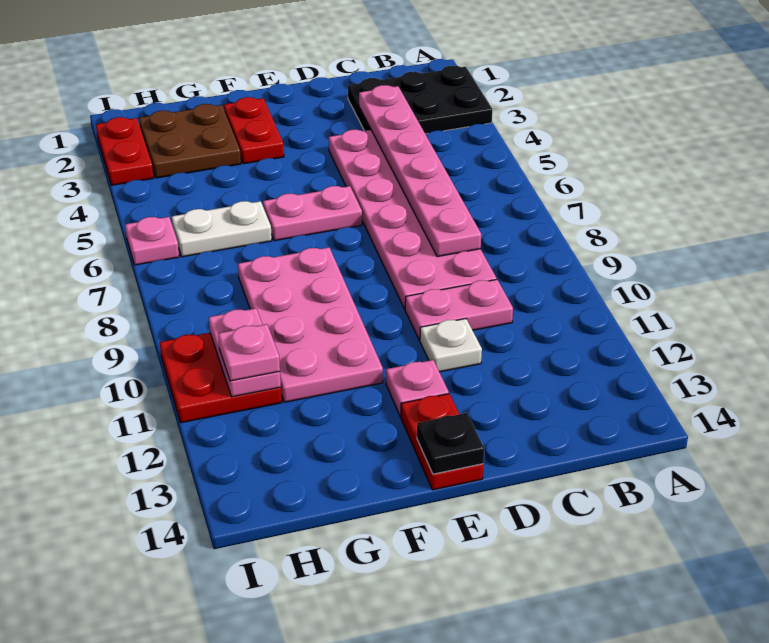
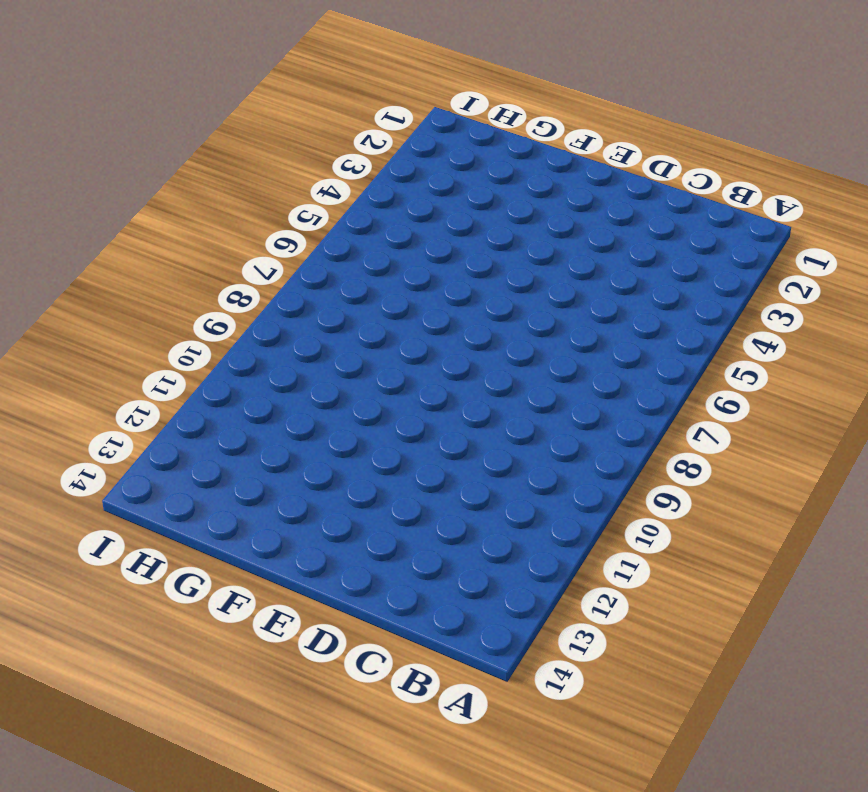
none -> black plate A2:C3 level 1
none -> pink plate C4:D9 level 1
none -> pink plate C10:D10 level 1

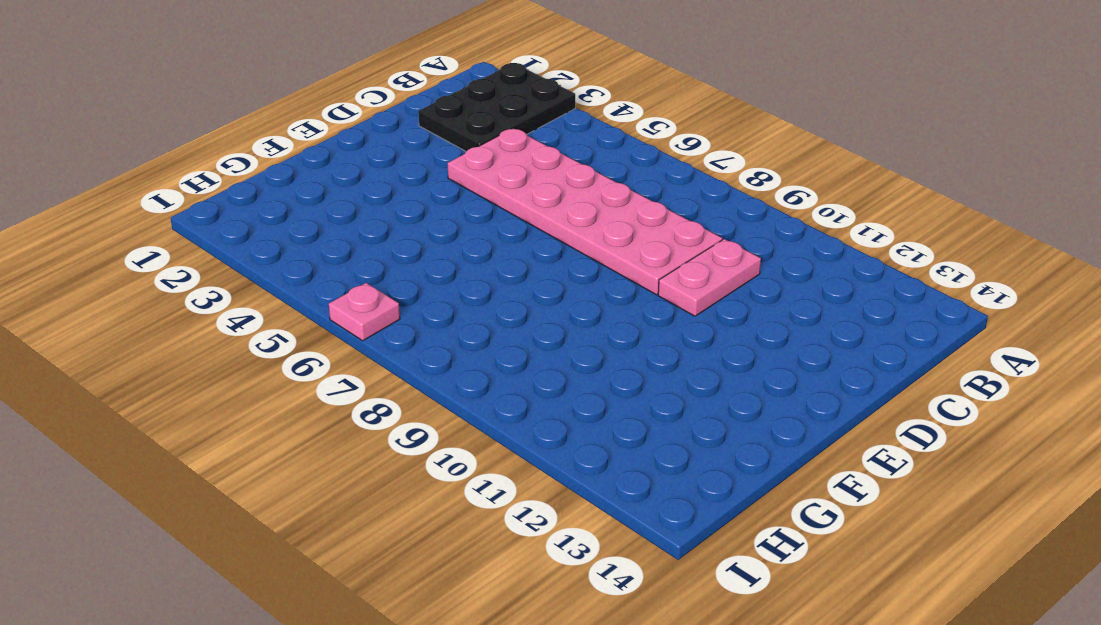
none -> white plate D11 level 1
none -> pink plate E6:F6 level 1
none -> pink plate E12 level 1

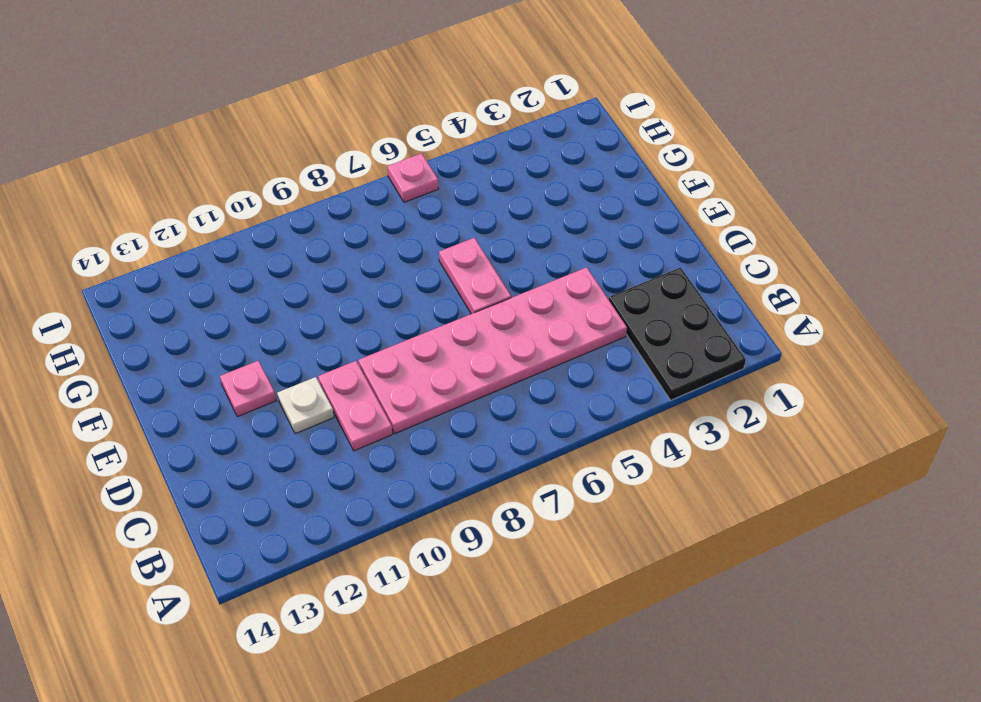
none -> red plate E13:E14 level 1
none -> red plate F2:F3 level 1
none -> pink plate F8:G11 level 1

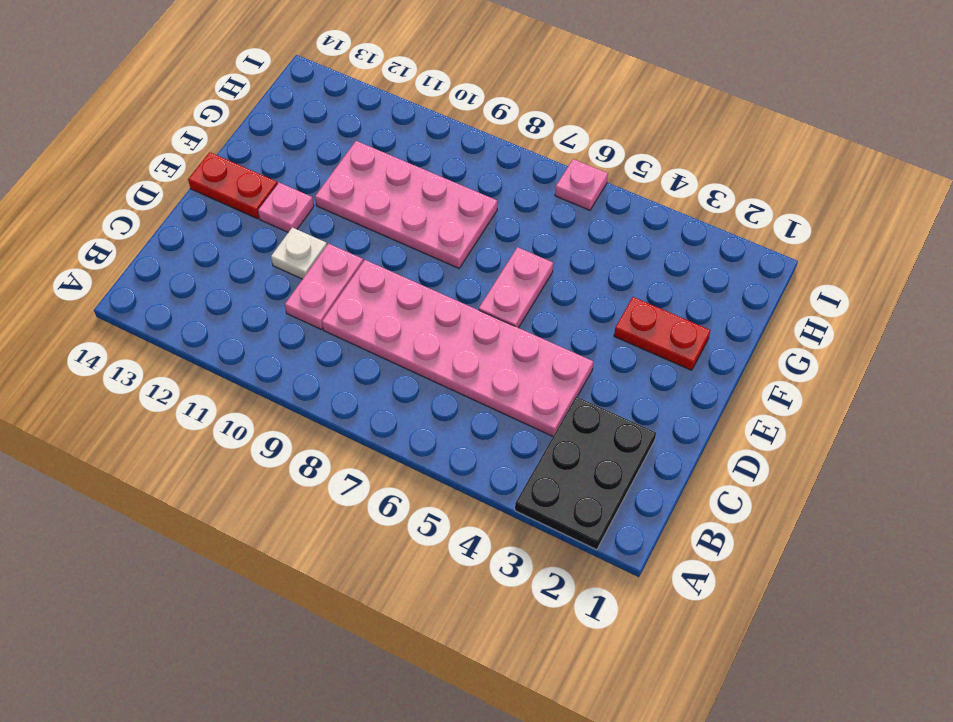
none -> brown plate G2:H3 level 1
none -> white plate G6:H6 level 1
none -> red plate H10:I11 level 1

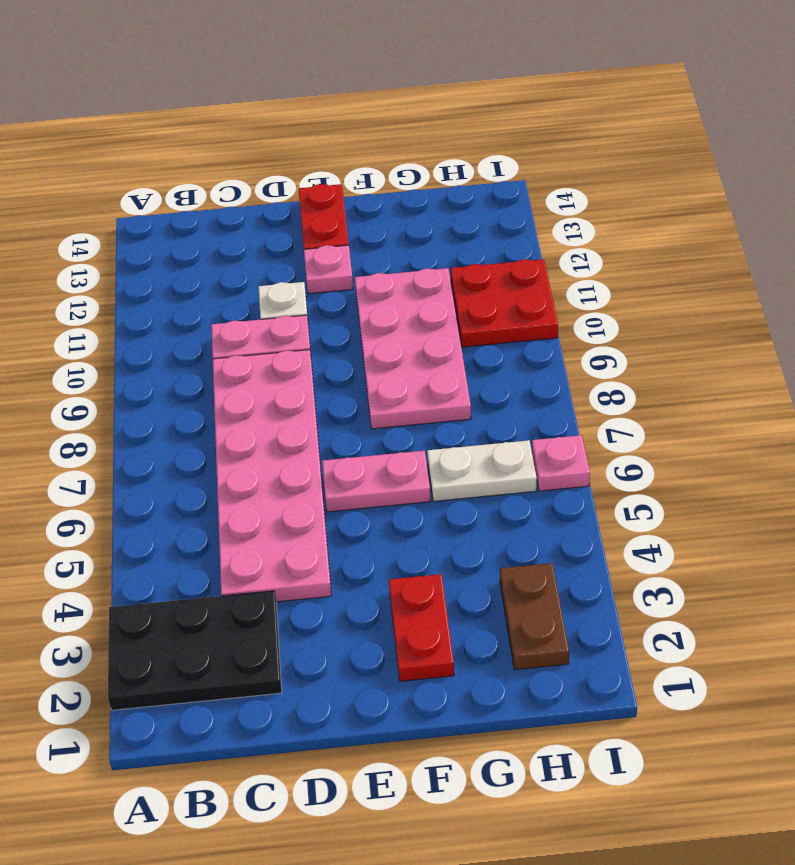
brown plate H2:H3 level 1 -> brown plate G2:H3 level 1
none -> red plate I2:I3 level 1
none -> pink plate C3:C8 level 2
none -> black plate E14 level 2

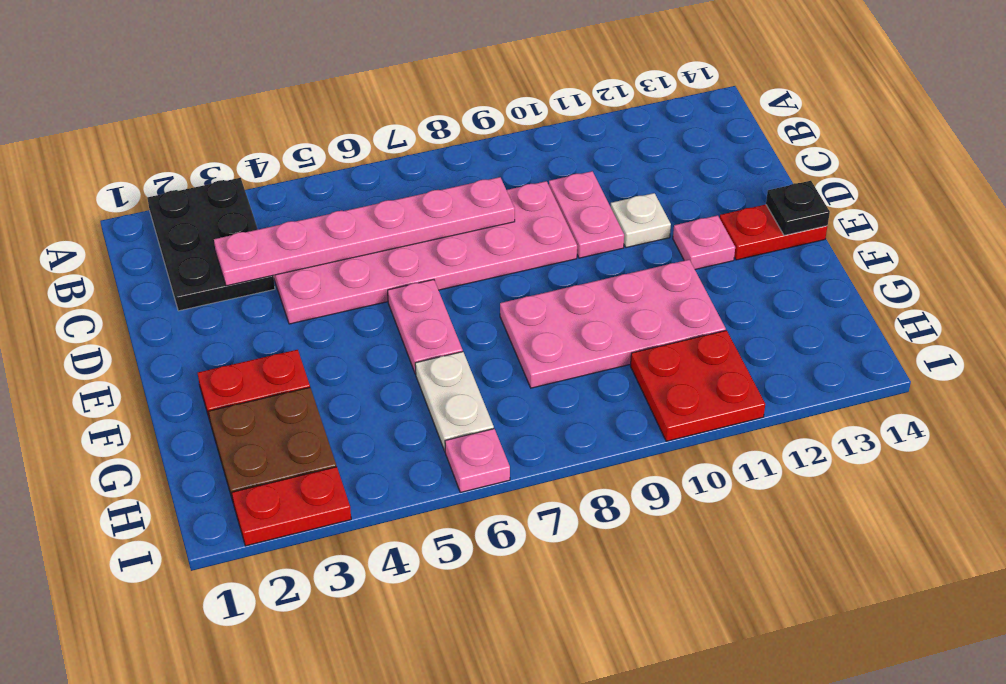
none -> pink plate H10:H11 level 2
none -> pink plate H11 level 3

